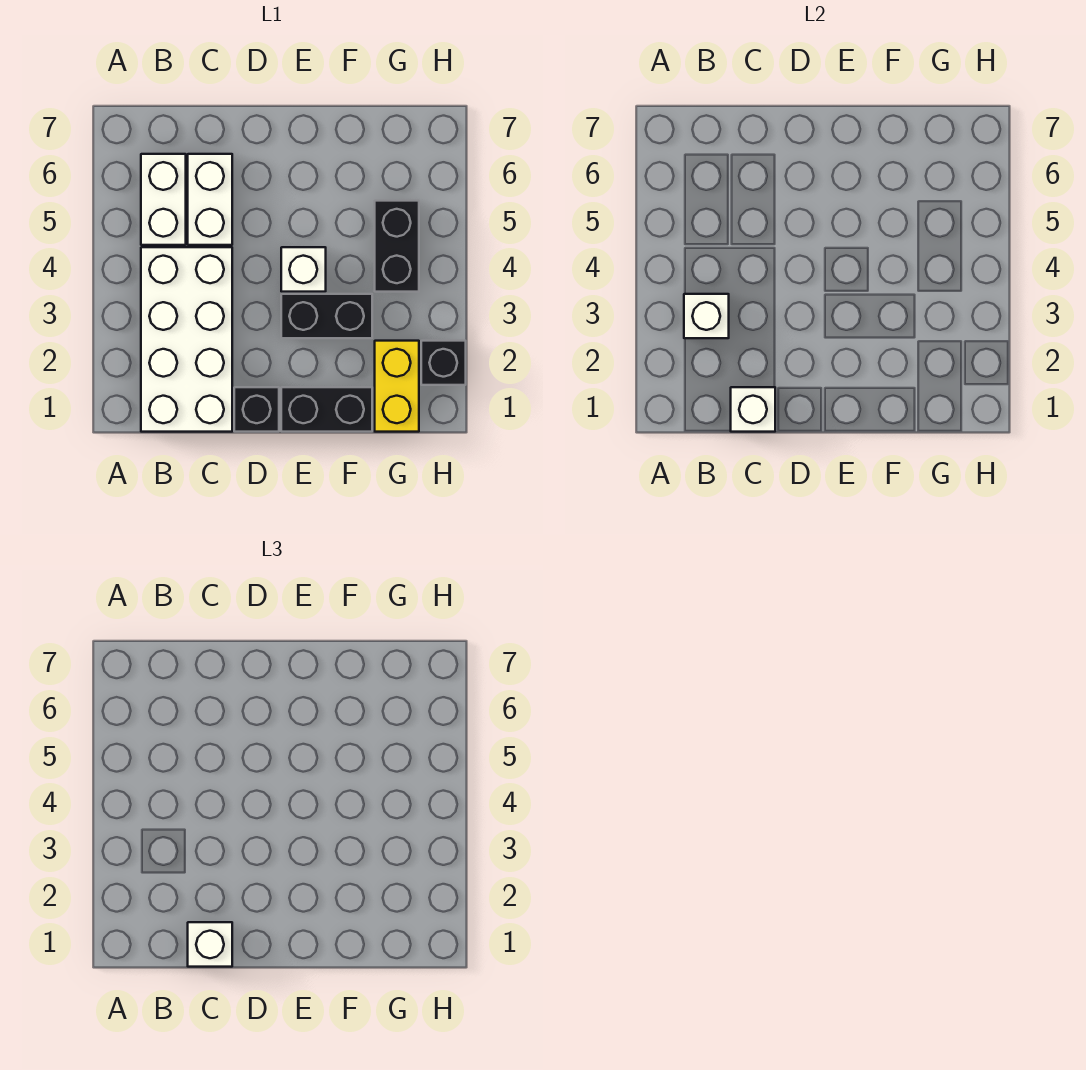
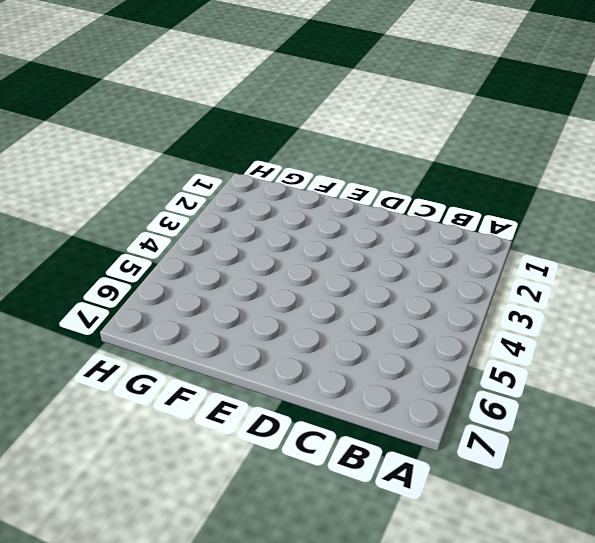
none -> white brick B1:C4 level 1
none -> white brick B5:B6 level 1
none -> white brick C5:C6 level 1

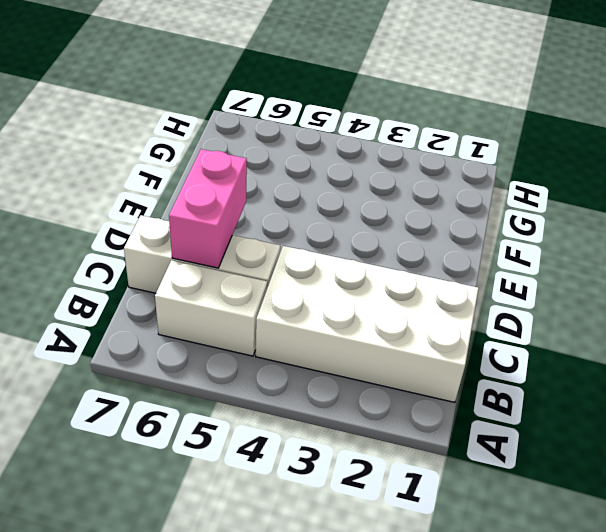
white brick C5:C7 level 1 -> white brick C5:C6 level 1
pink brick C6:D6 level 2 -> none
none -> black brick D1 level 1
none -> black brick E1:F1 level 1
none -> black brick E3:F3 level 1

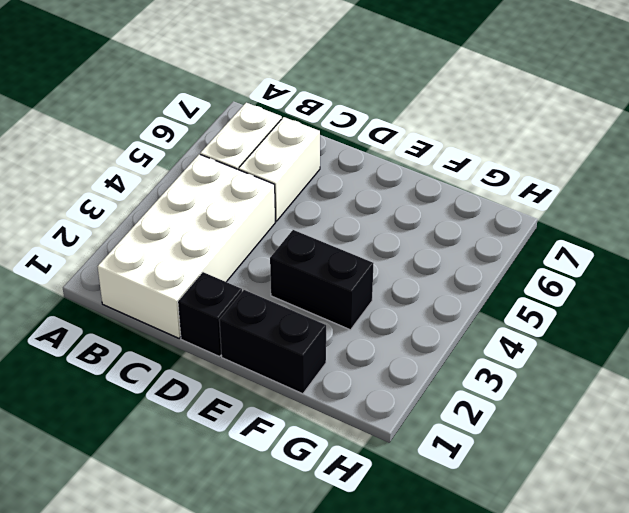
none -> white brick E4 level 1
none -> yellow brick G1:G2 level 1
none -> black brick G4:G5 level 1

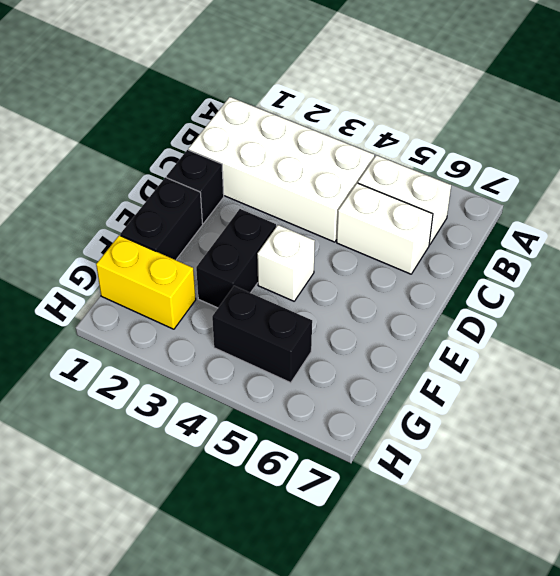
none -> black brick H2 level 1
none -> white brick B3 level 2
none -> white brick C1 level 2

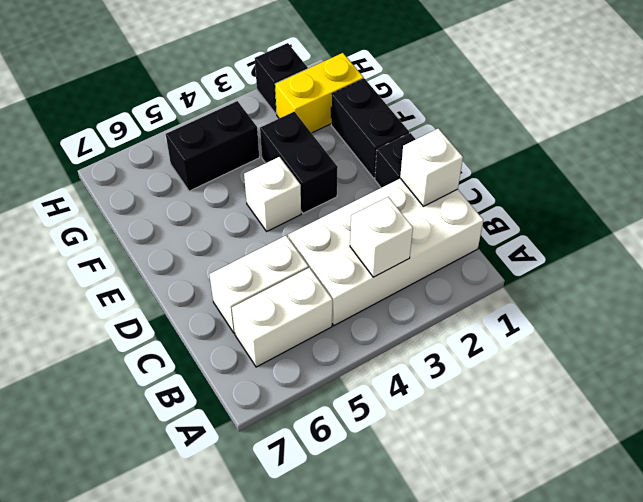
none -> white brick C1 level 3

